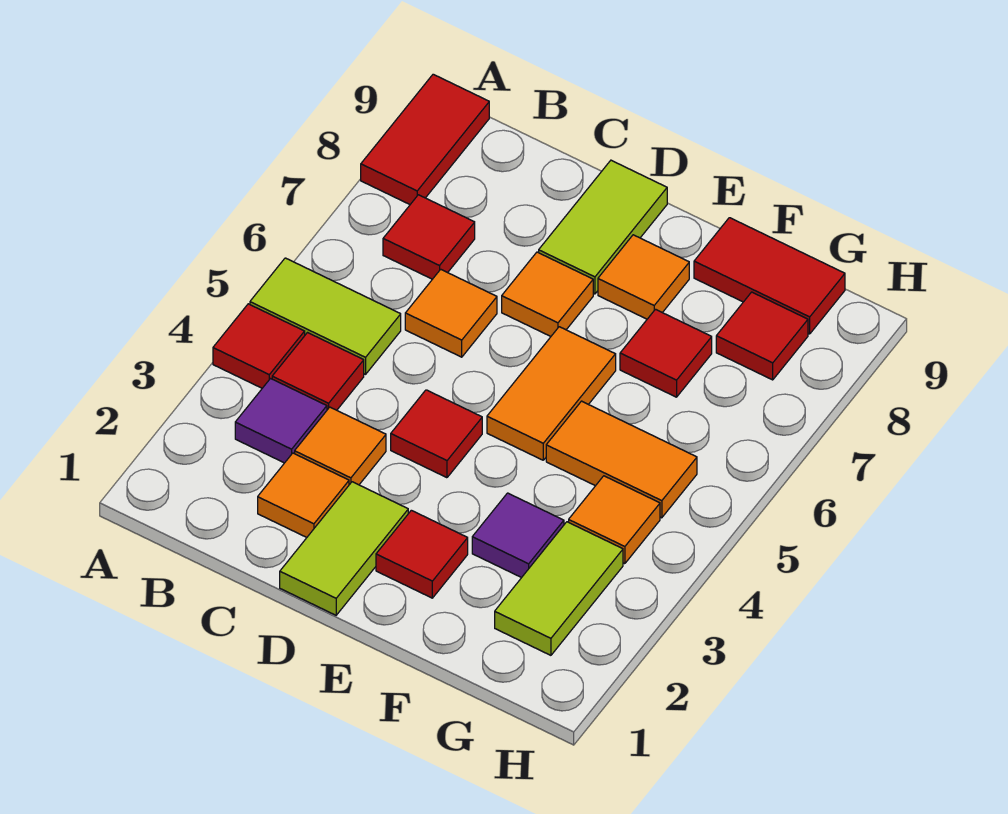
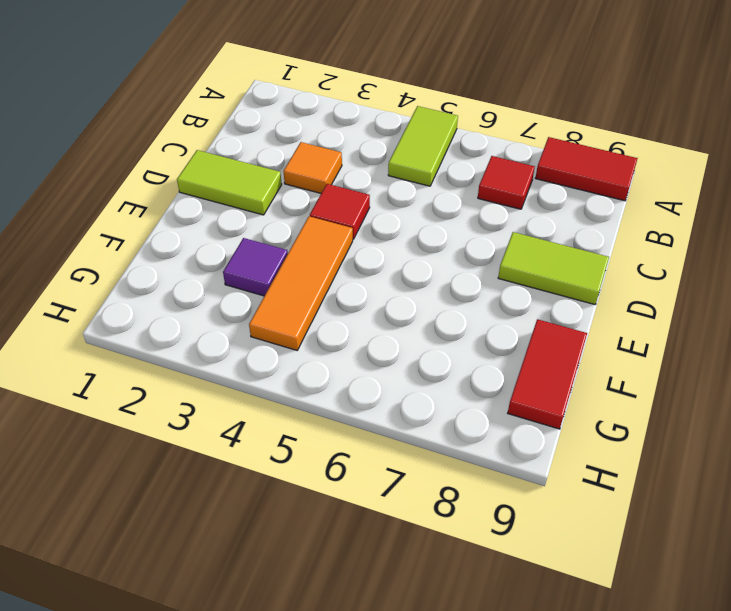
orange tile E4:G4 level 1 -> orange tile G4 level 1
none -> red tile A4 level 1
none -> purple tile B3 level 1
none -> red tile B4 level 1

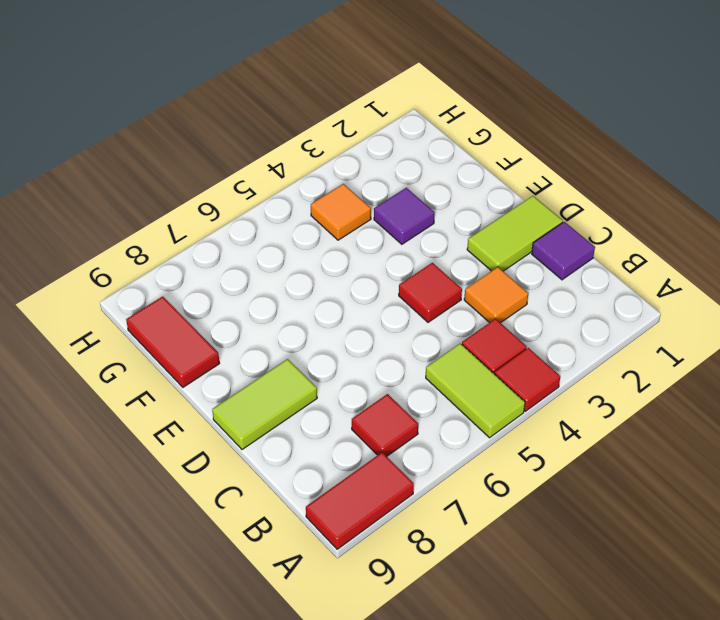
purple tile C1 level 1 -> purple tile B3 level 1
none -> orange tile C2 level 1
none -> orange tile C6 level 1
none -> orange tile D7 level 1

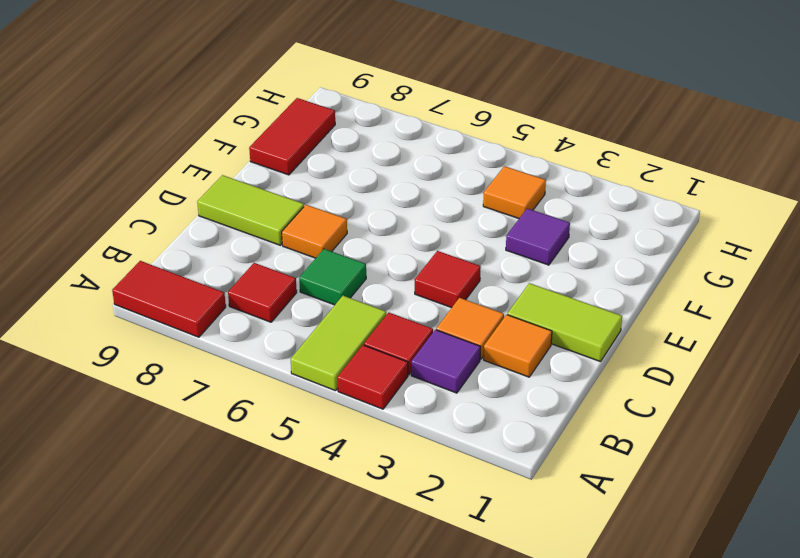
green tile C6 level 1 -> orange tile C6 level 1
none -> red tile E2 level 1
none -> orange tile E5:E6 level 1
none -> orange tile E8 level 1

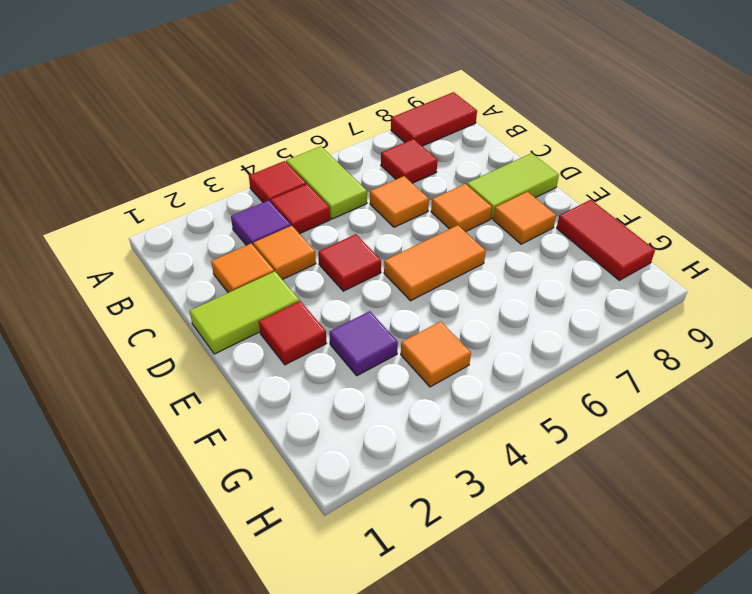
none -> orange tile F5:G5 level 1
none -> red tile F7 level 1
none -> lime tile G2:G3 level 1

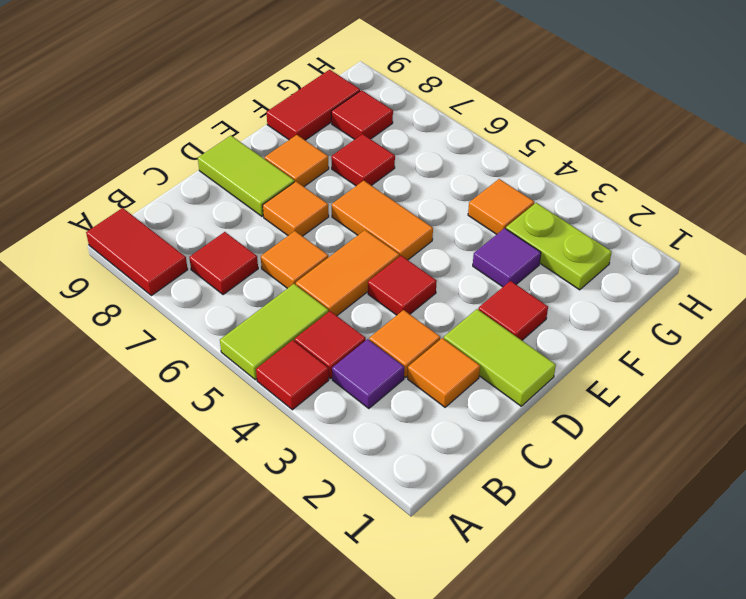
orange tile C5:D5 level 1 -> orange tile F5:G5 level 1
lime plate G2:G3 level 1 -> lime tile G2:G3 level 1

